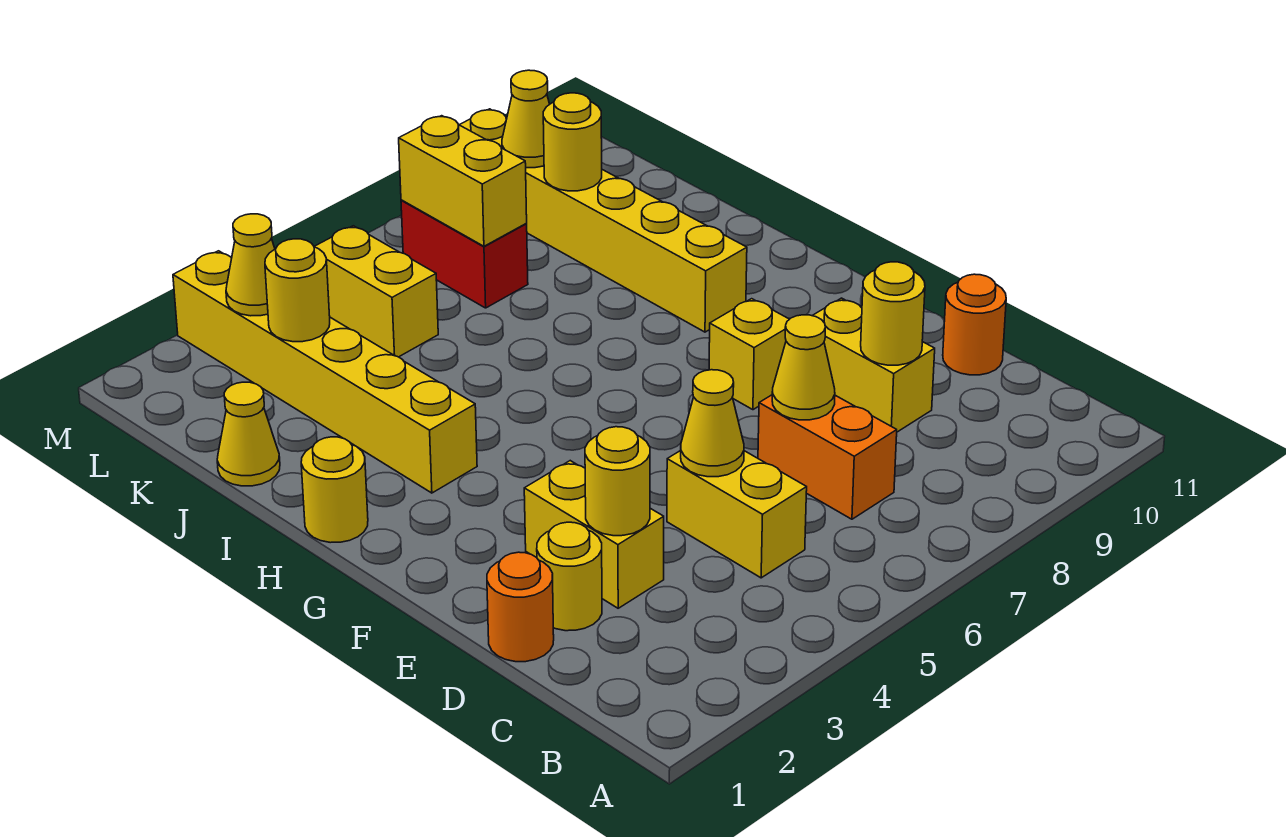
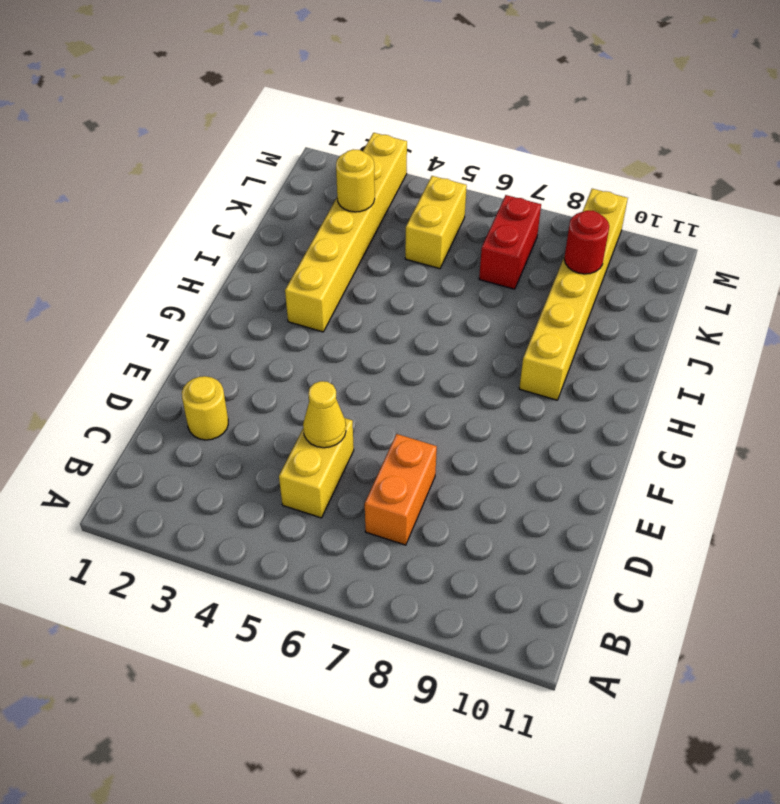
red round brick K9 level 2 -> yellow round brick K9 level 2
none -> orange round brick D1 level 1
none -> yellow brick D3:E3 level 1
none -> yellow brick D9:E9 level 1

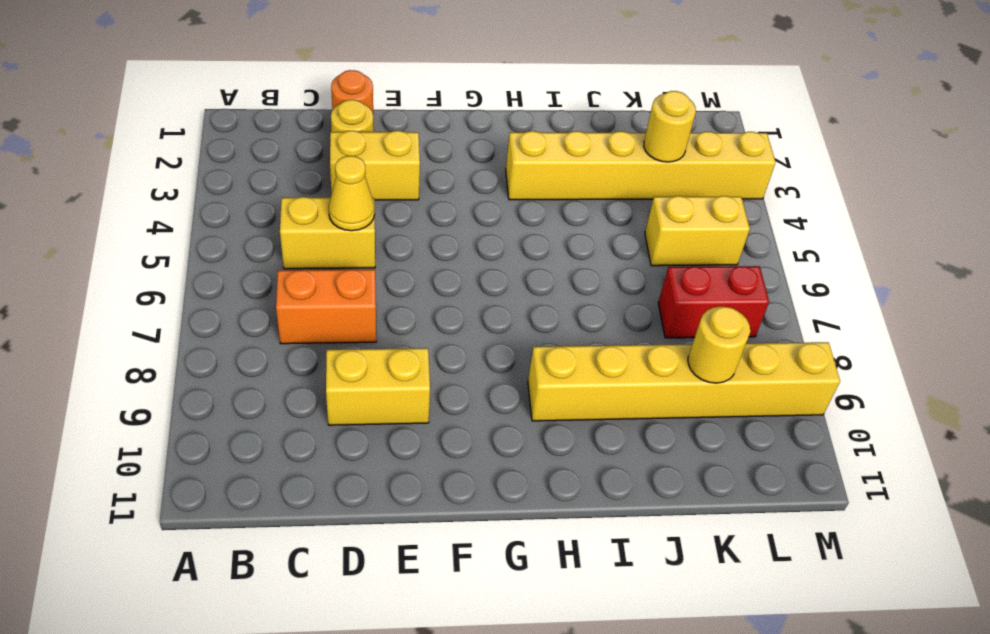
none -> orange round brick D11 level 1
none -> yellow brick F8 level 1
none -> yellow round brick H1 level 1

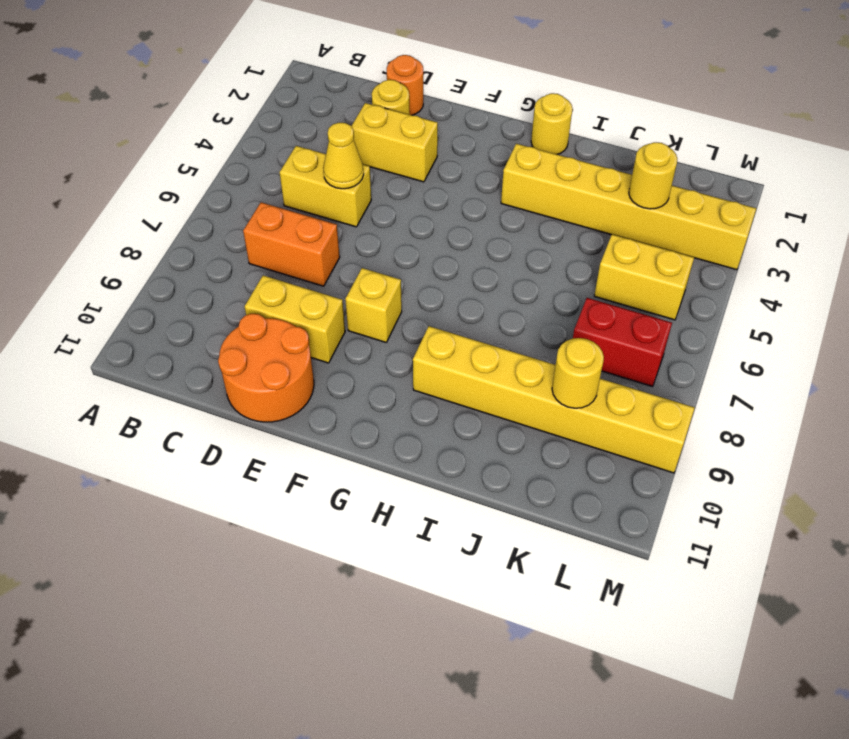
orange round brick D10:E11 level 1 -> orange round brick D11 level 1
none -> yellow cone J1 level 1
none -> yellow round brick D3 level 2
none -> yellow cone D7 level 2

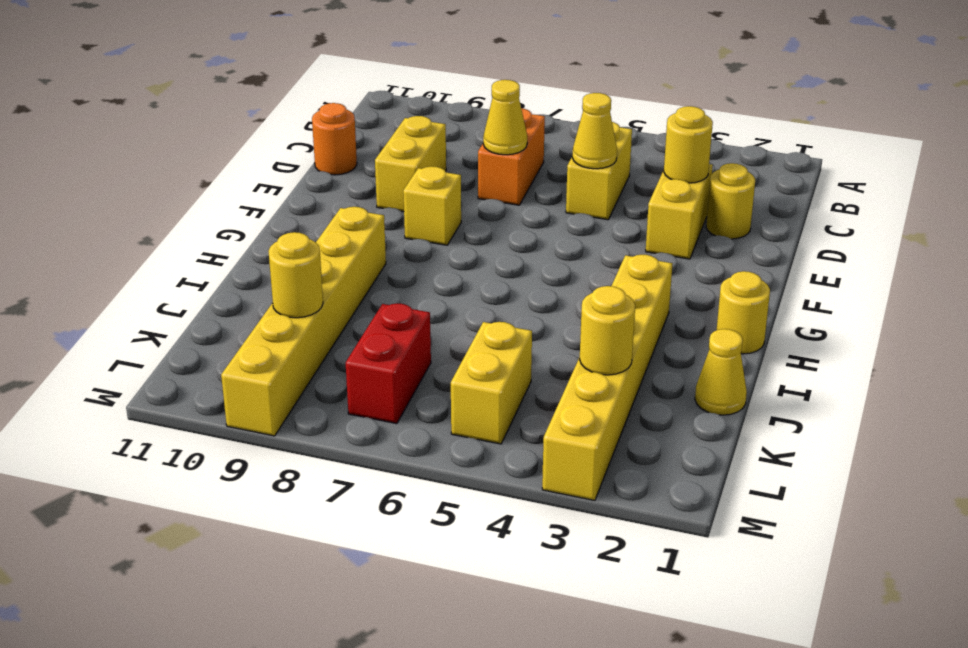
none -> orange round brick D1 level 1
none -> yellow round brick D9 level 2
none -> yellow brick K7:L7 level 2

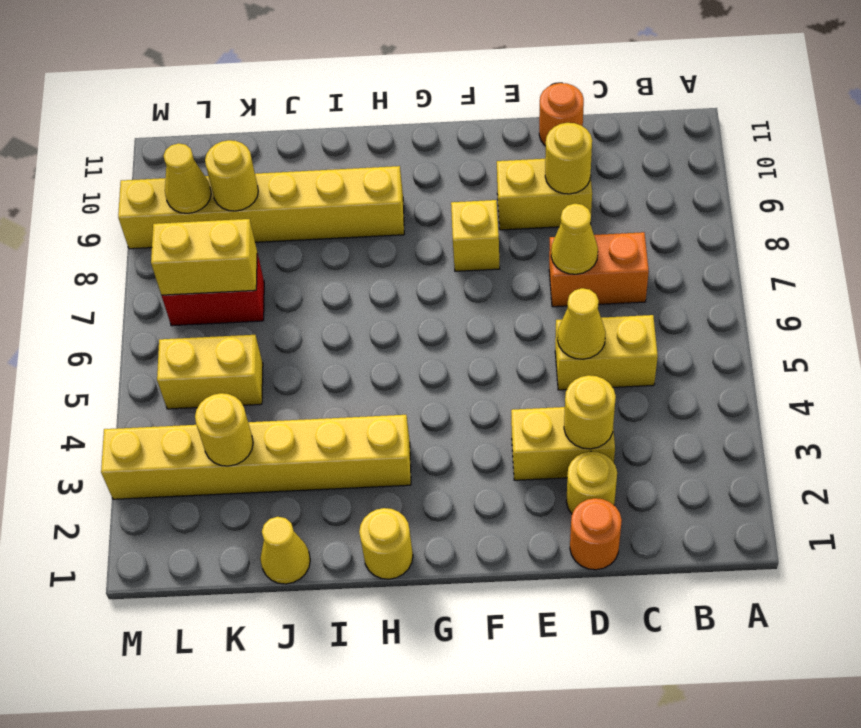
none -> yellow cone L3 level 2

